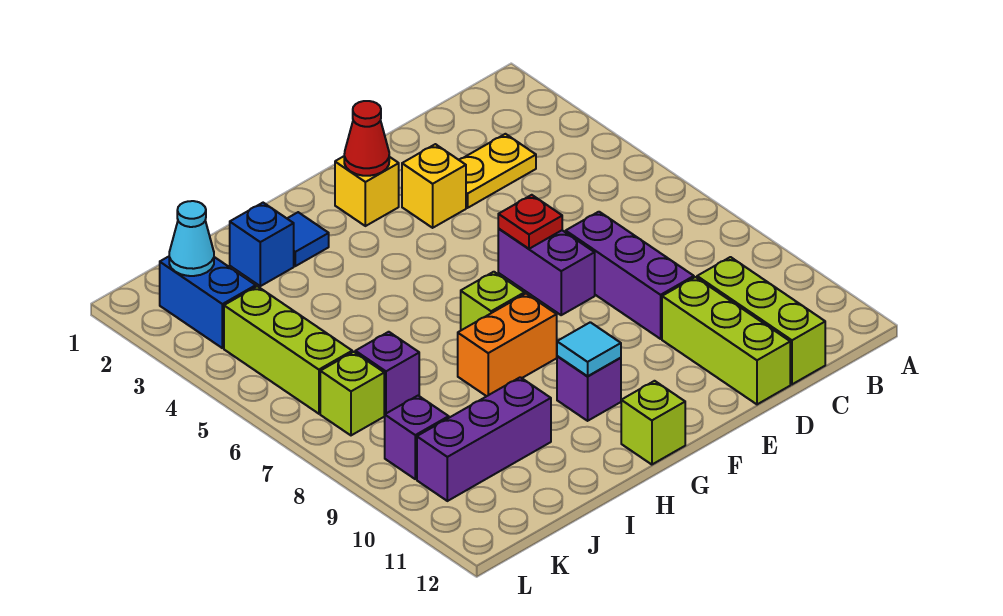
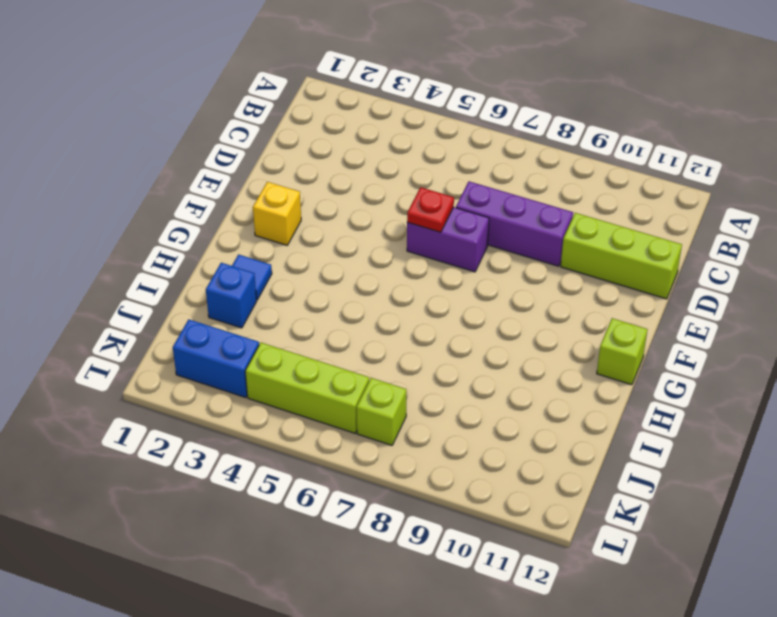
none -> yellow plate C3:D3 level 1
none -> lime brick C10:C12 level 1
none -> yellow brick E3 level 1

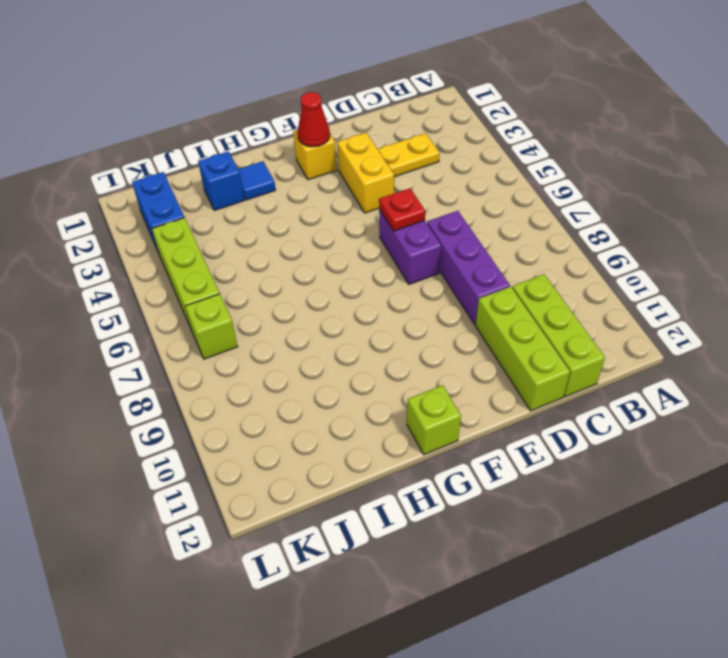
yellow brick E3:E4 level 1 -> yellow brick E3 level 1
none -> lime brick G7 level 1
none -> orange brick G8:H8 level 1
none -> purple brick G10 level 1

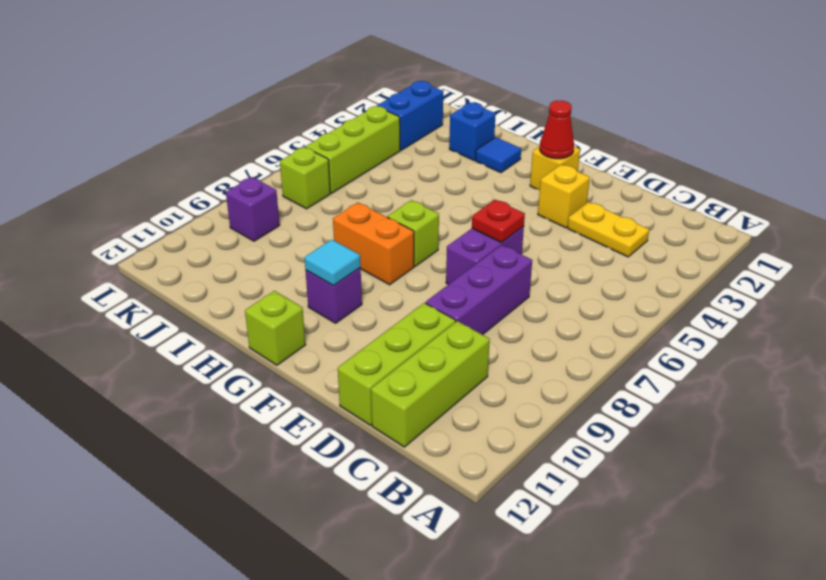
none -> purple brick I10:K10 level 1
none -> purple brick J7 level 1
none -> cyan cone K2 level 2

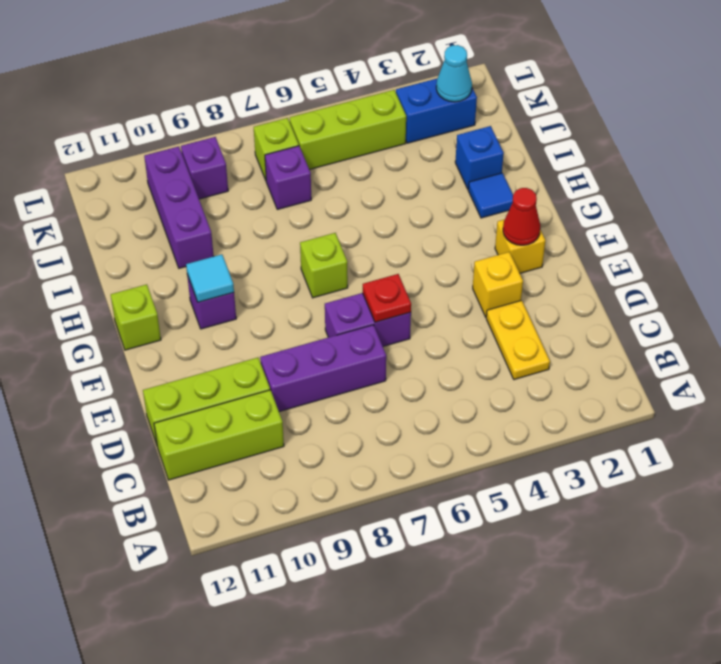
none -> orange brick G8:H8 level 1

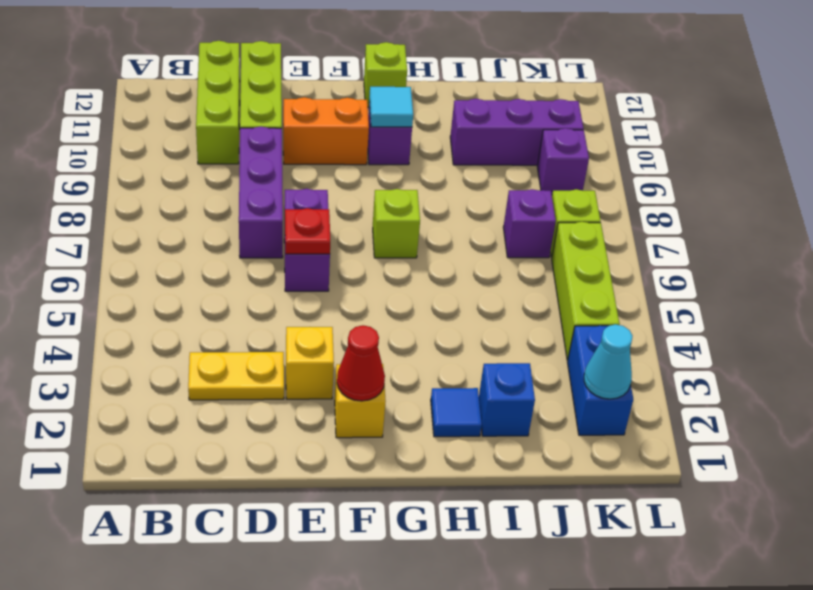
orange brick E10:F10 level 1 -> orange brick G8:H8 level 1

